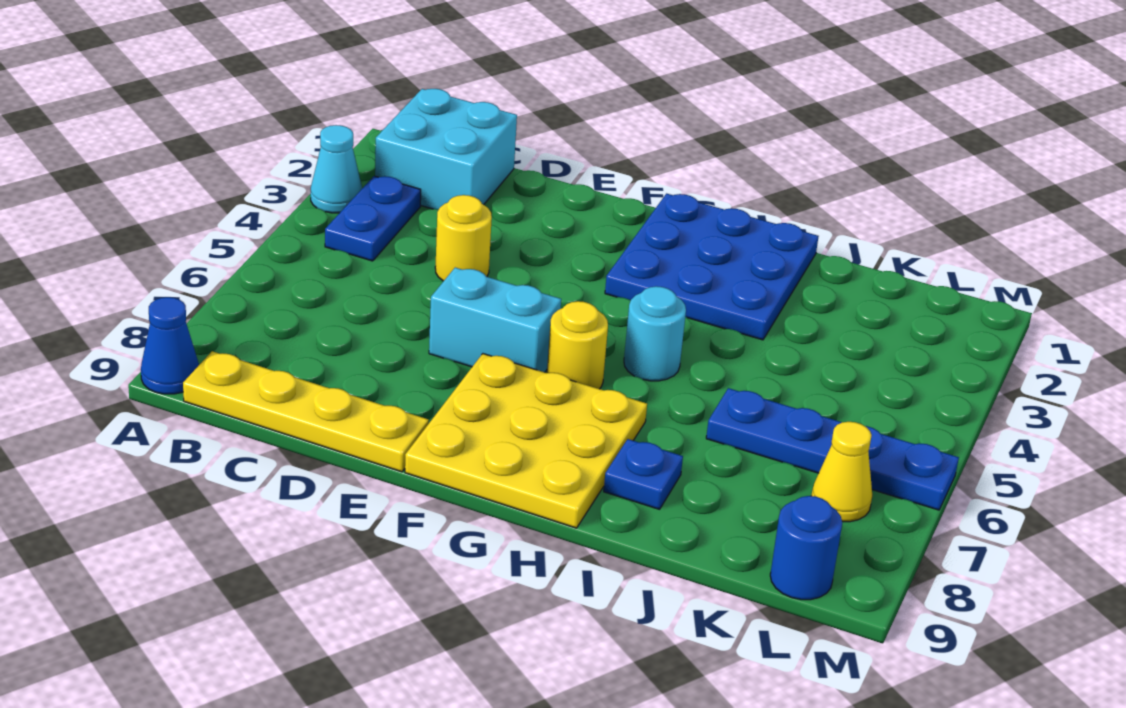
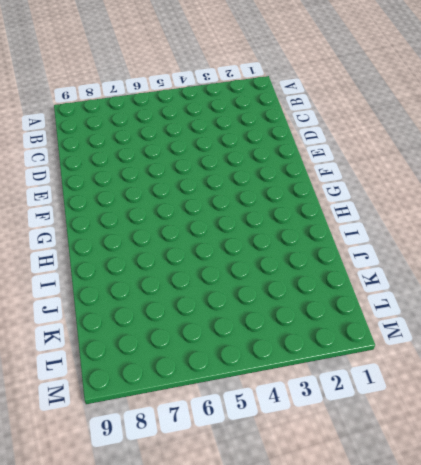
none -> cyan cone A3 level 1
none -> blue cone A9 level 1
none -> cyan brick B1:C2 level 1

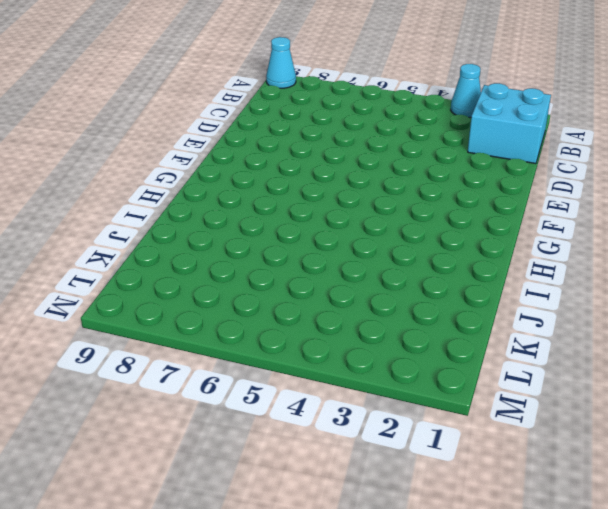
cyan cone A9 level 1 -> blue cone A9 level 1
none -> blue plate B3:B4 level 1
none -> yellow plate B9:E9 level 1
none -> yellow round brick D4 level 1

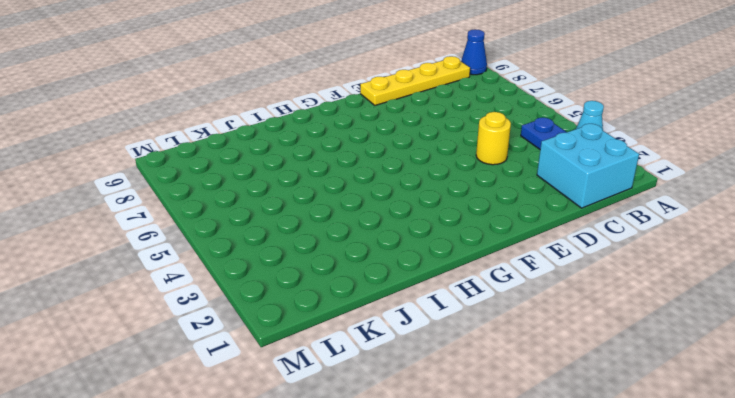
none -> cyan brick E6:F6 level 1
none -> yellow plate F7:H9 level 1
none -> blue plate G1:I3 level 1

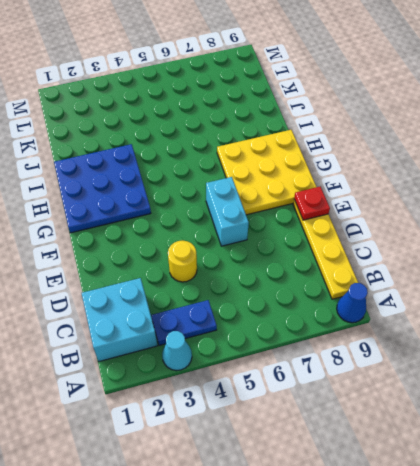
red plate E9 level 2 -> none
none -> yellow round brick G6 level 1
none -> cyan round brick H5 level 1
none -> blue plate I8 level 1

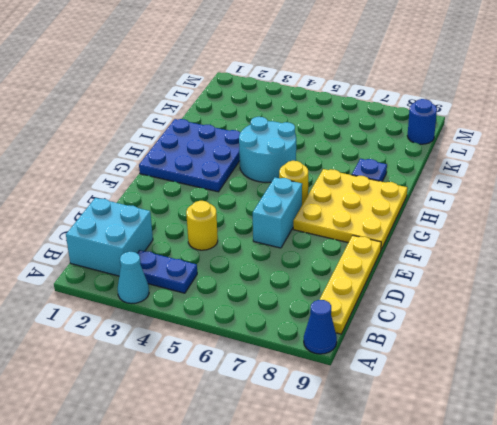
cyan round brick H4:I5 level 1 -> cyan round brick H5 level 1
none -> blue plate J6:M6 level 1
none -> yellow cone L7 level 1

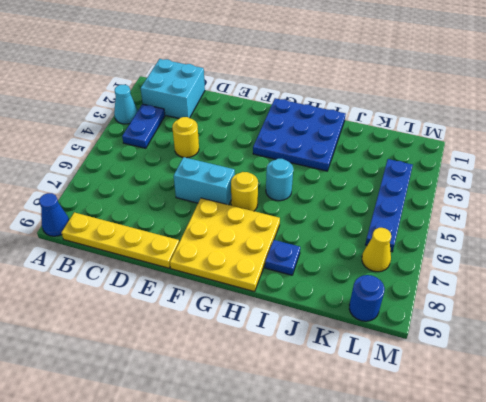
blue plate L3:L6 level 1 -> blue plate J6:M6 level 1

